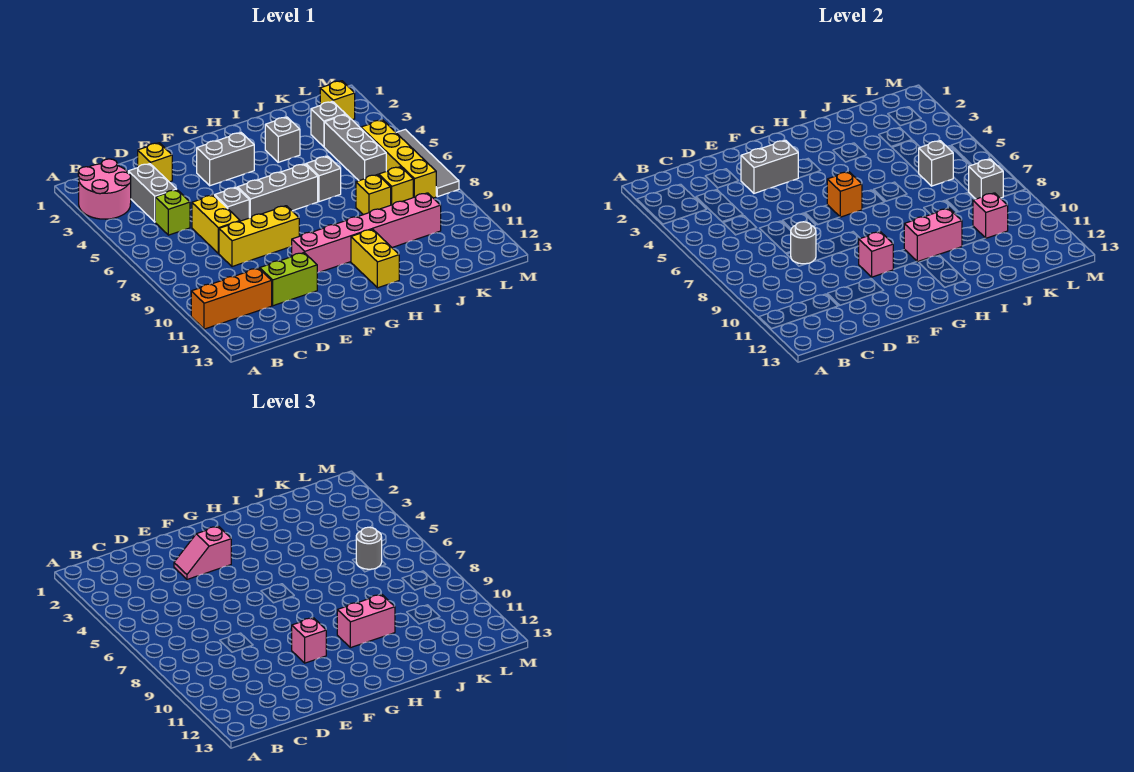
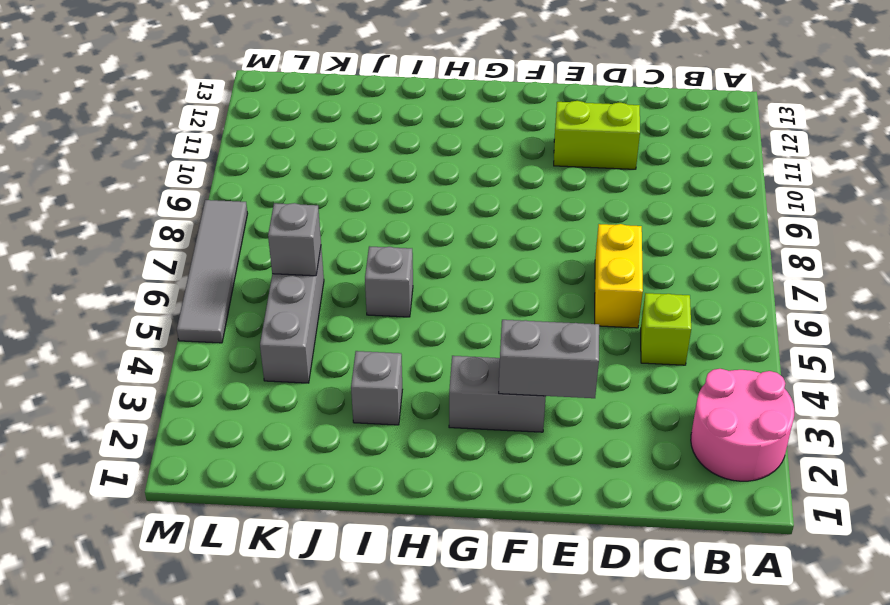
none -> orange brick A11:C11 level 1
none -> grey brick C3:C4 level 1
none -> yellow brick D2 level 1
none -> yellow brick D8:F8 level 1

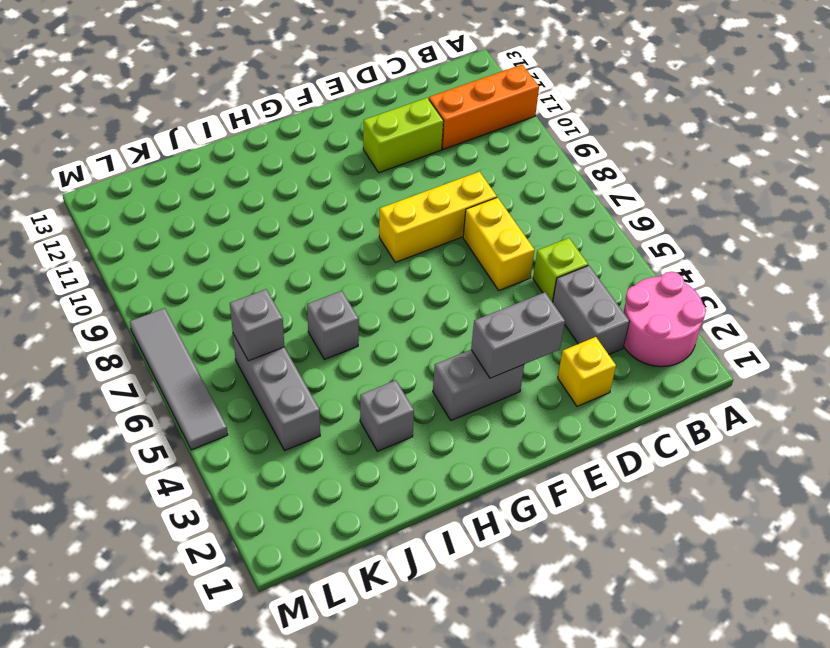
none -> grey brick E6 level 1
none -> grey brick F6:H6 level 1
none -> pink brick F10:K10 level 1
none -> yellow brick H11:H12 level 1

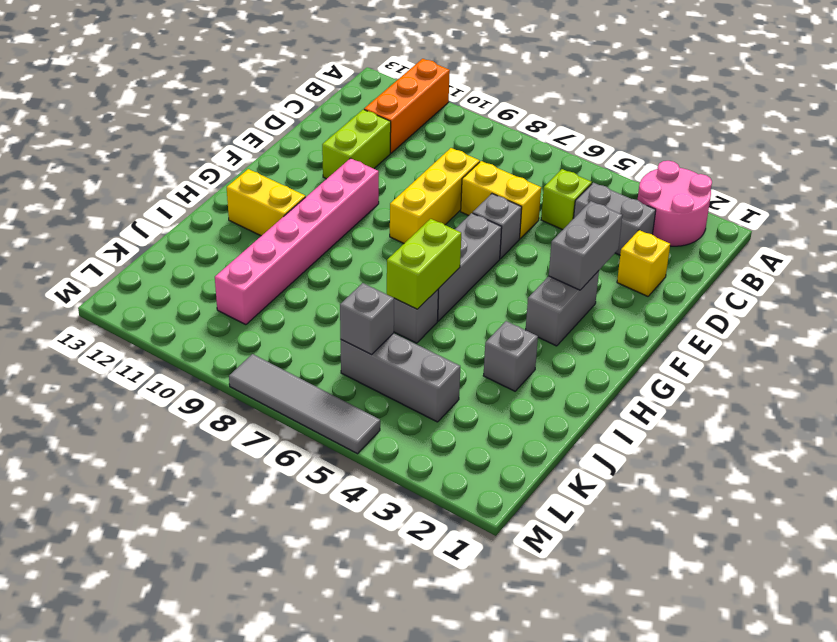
lime brick H6:I6 level 2 -> none
none -> yellow brick J8 level 1
none -> grey brick K3 level 1
none -> yellow brick K8 level 1
none -> yellow brick L2 level 1

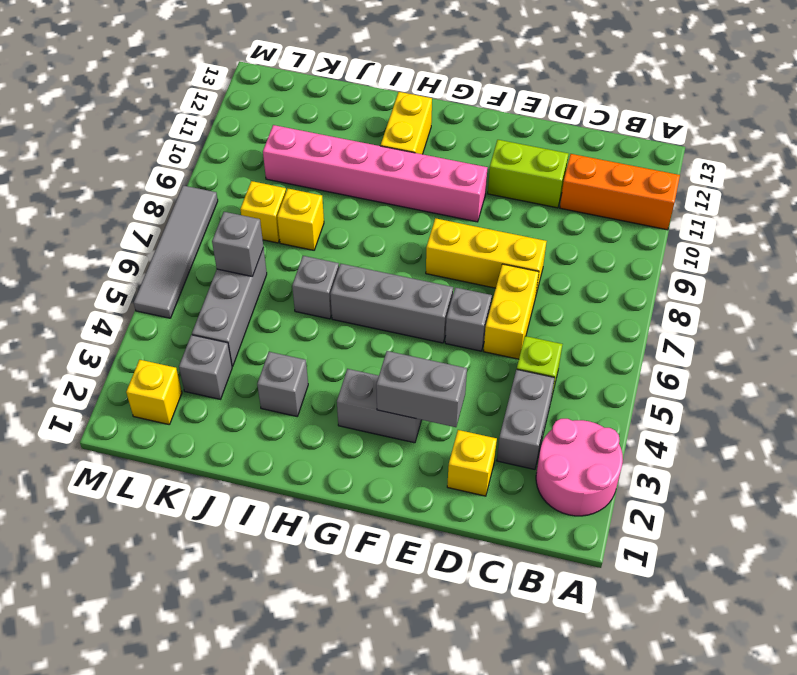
none -> yellow brick L5:L8 level 1
none -> grey round brick D8 level 2
none -> pink brick F10 level 2
none -> orange brick G6 level 2

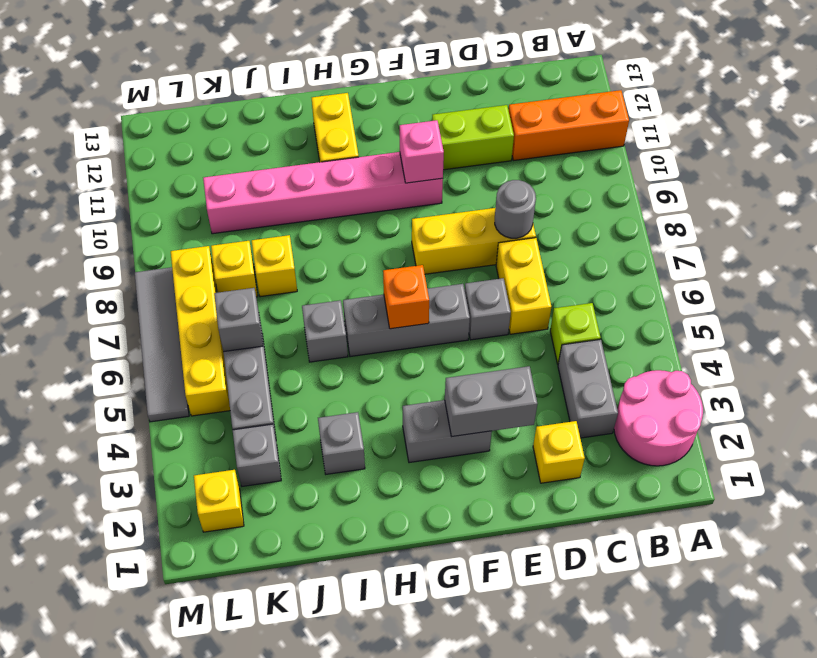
none -> pink brick H10:I10 level 2
none -> pink brick K10 level 2
none -> grey brick L8 level 2
none -> pink slope E3:F3 level 3 top F

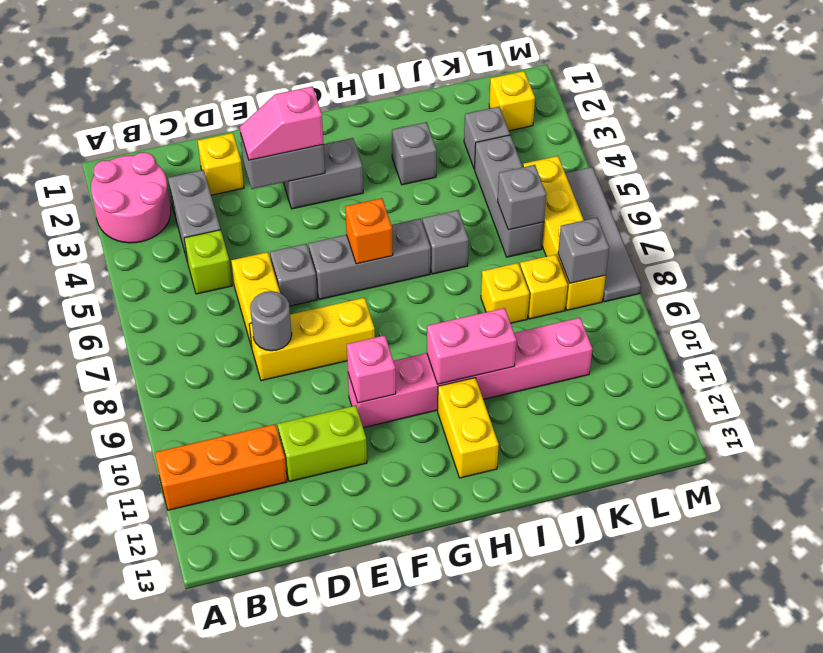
none -> pink brick K10 level 2
none -> pink brick F10 level 3
none -> pink brick H10:I10 level 3
none -> grey round brick K6 level 3

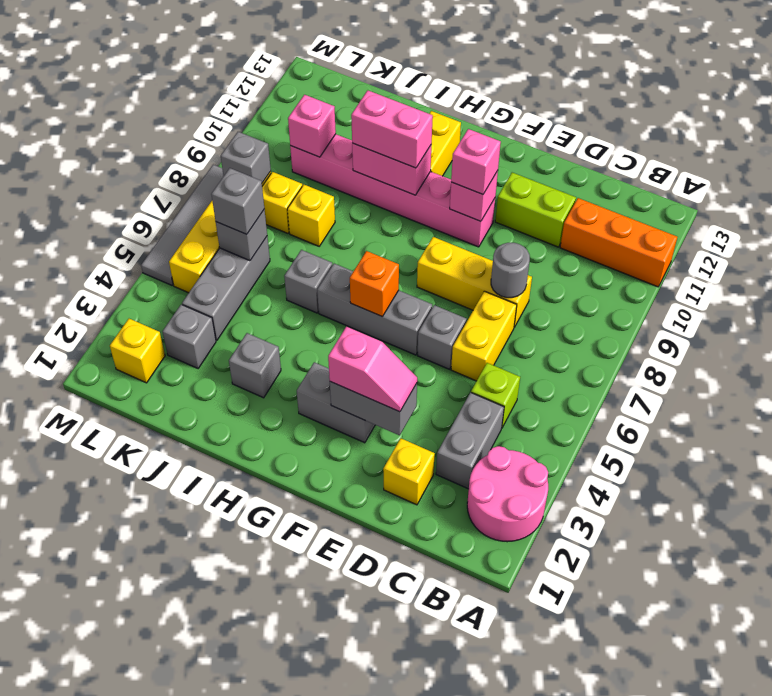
grey brick K6 level 3 -> grey round brick K6 level 3

